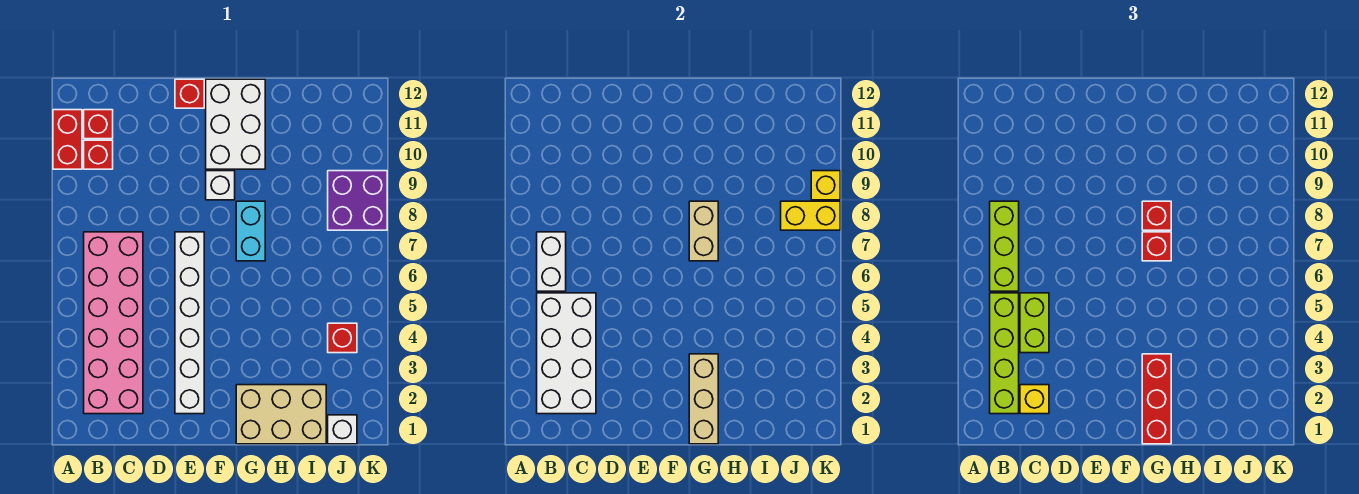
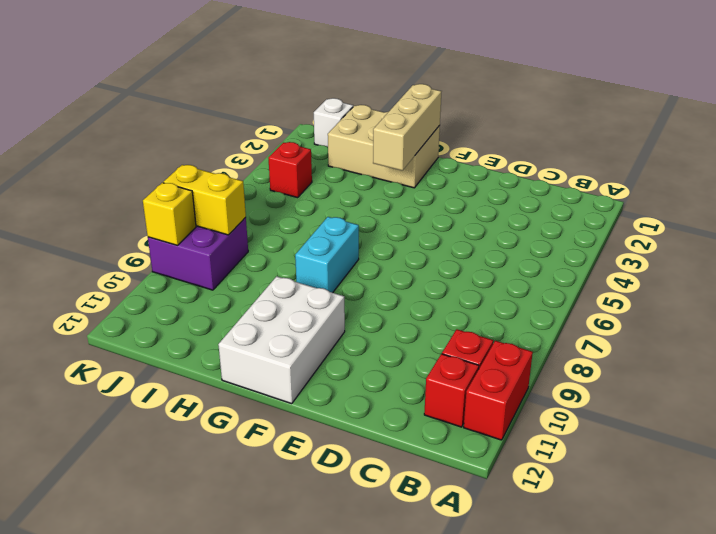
none -> pink brick B2:C7 level 1
none -> white brick E2:E7 level 1
none -> red brick E12 level 1

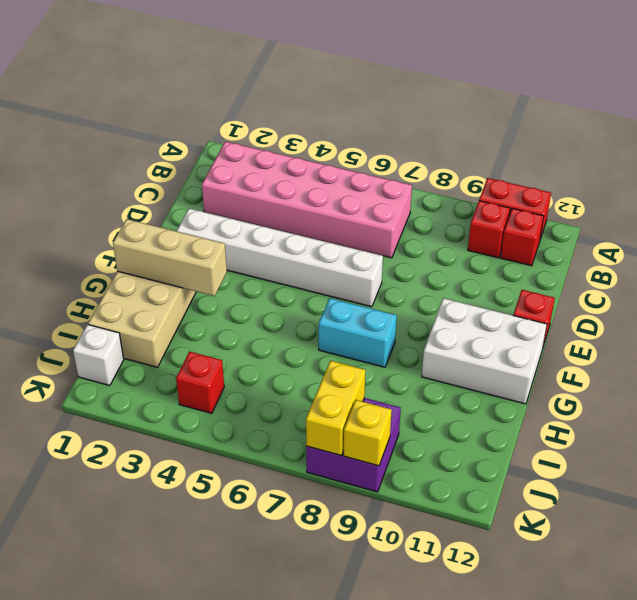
none -> white brick F9 level 1
none -> white brick B2:C5 level 2
none -> white brick B6:B7 level 2

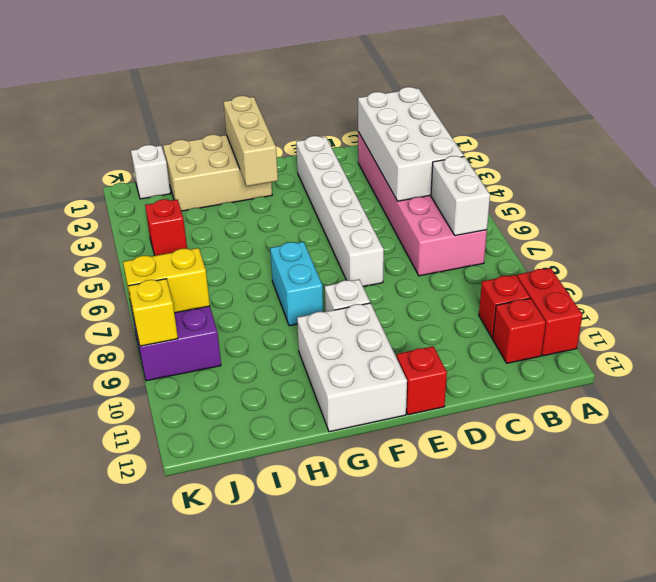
none -> tan brick G7:G8 level 2
none -> lime brick B2:B5 level 3
none -> lime brick B6:B8 level 3

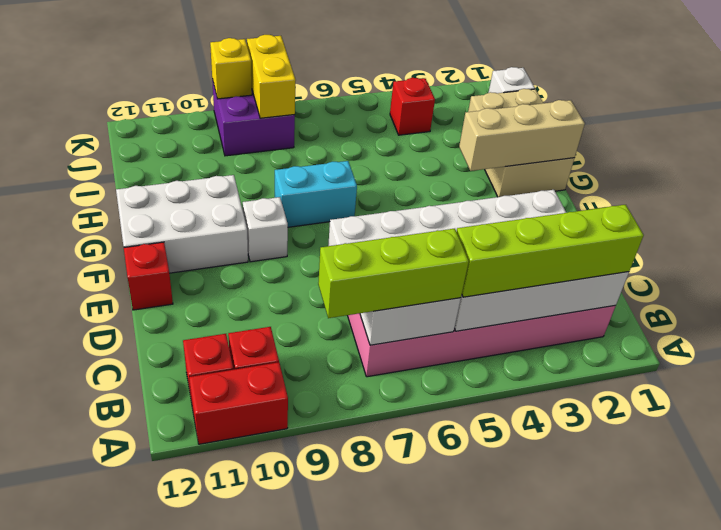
none -> tan brick G7:G8 level 2
none -> yellow brick C2 level 3
none -> lime brick C4:C5 level 3

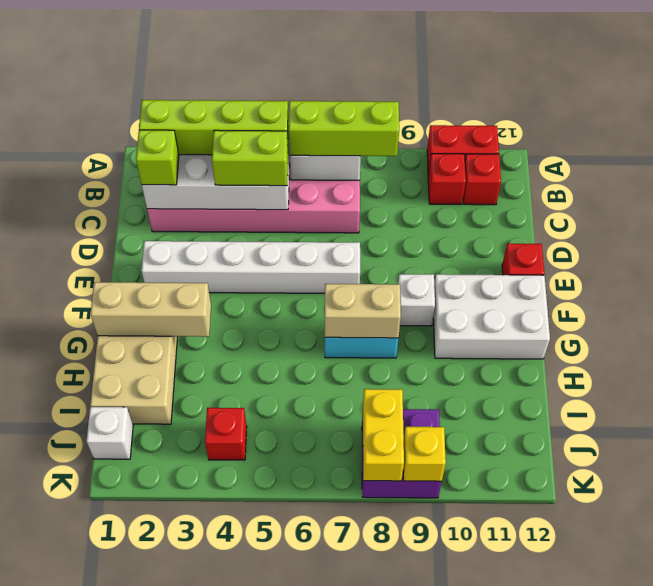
lime brick C2 level 3 -> yellow brick C2 level 3
none -> red brick G1:G3 level 3
none -> red brick G7 level 3
none -> red brick G8 level 3

